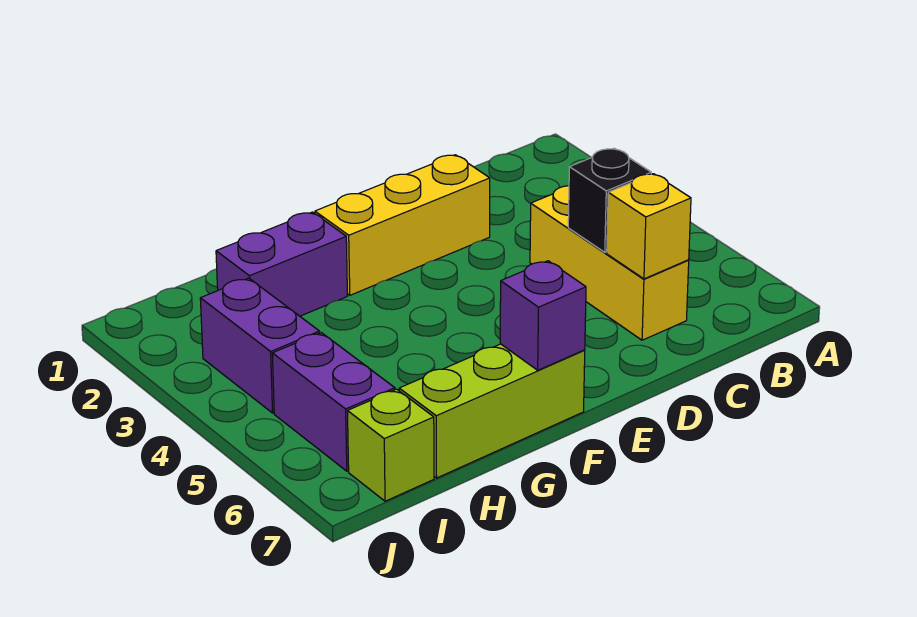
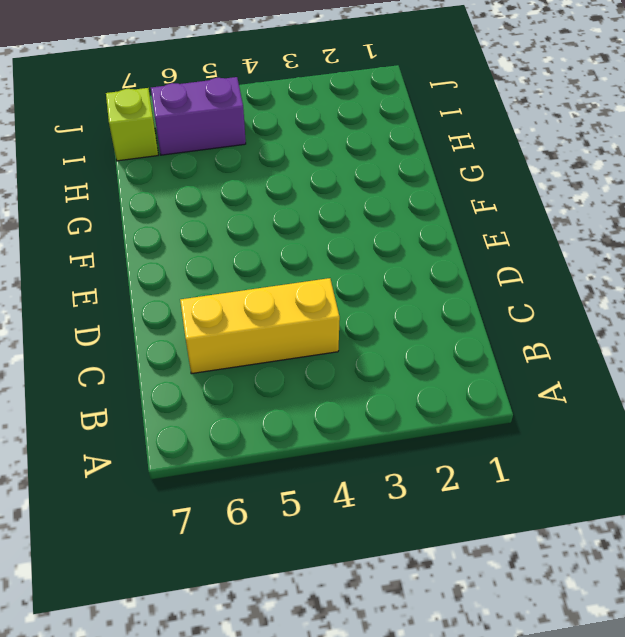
none -> yellow brick D2:F2 level 1
none -> lime brick F7:H7 level 1

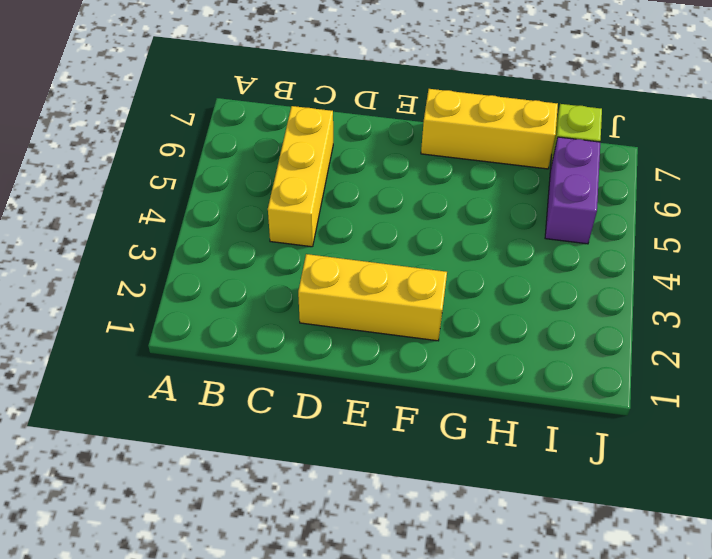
yellow brick F7:H7 level 1 -> lime brick F7:H7 level 1
none -> purple brick G2:H2 level 1
none -> purple brick I3:I4 level 1

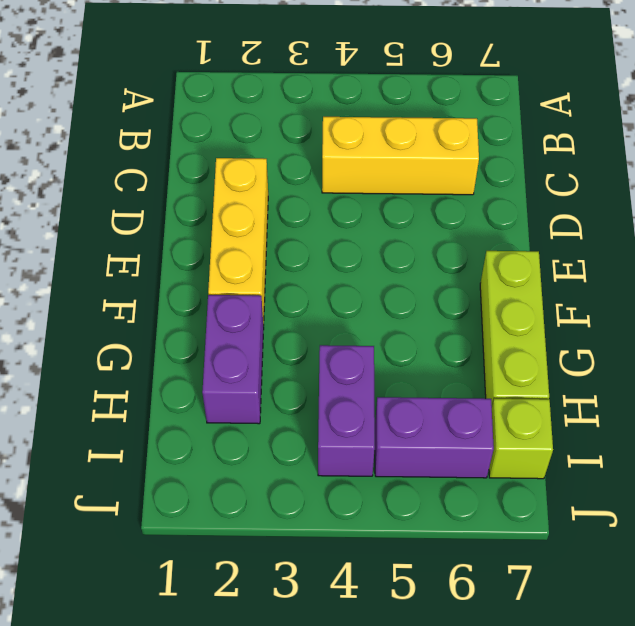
purple brick H4:I4 level 1 -> purple brick I3:I4 level 1
none -> black brick C5 level 2
none -> yellow brick C6 level 2

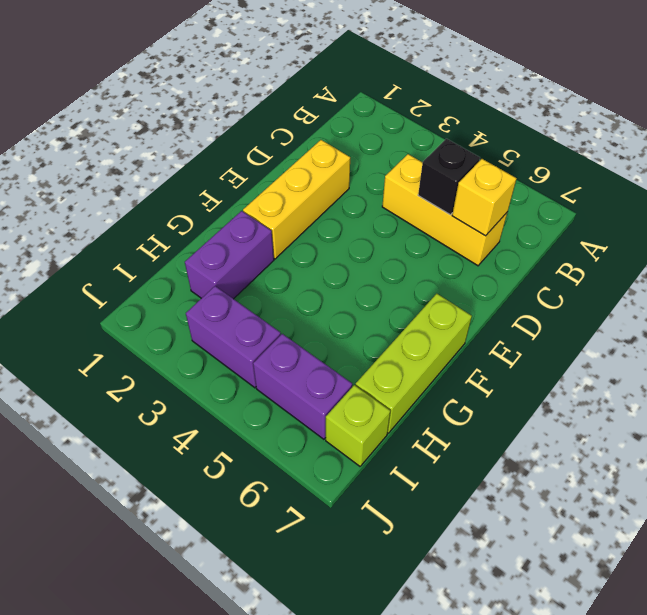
none -> purple brick F7 level 2

